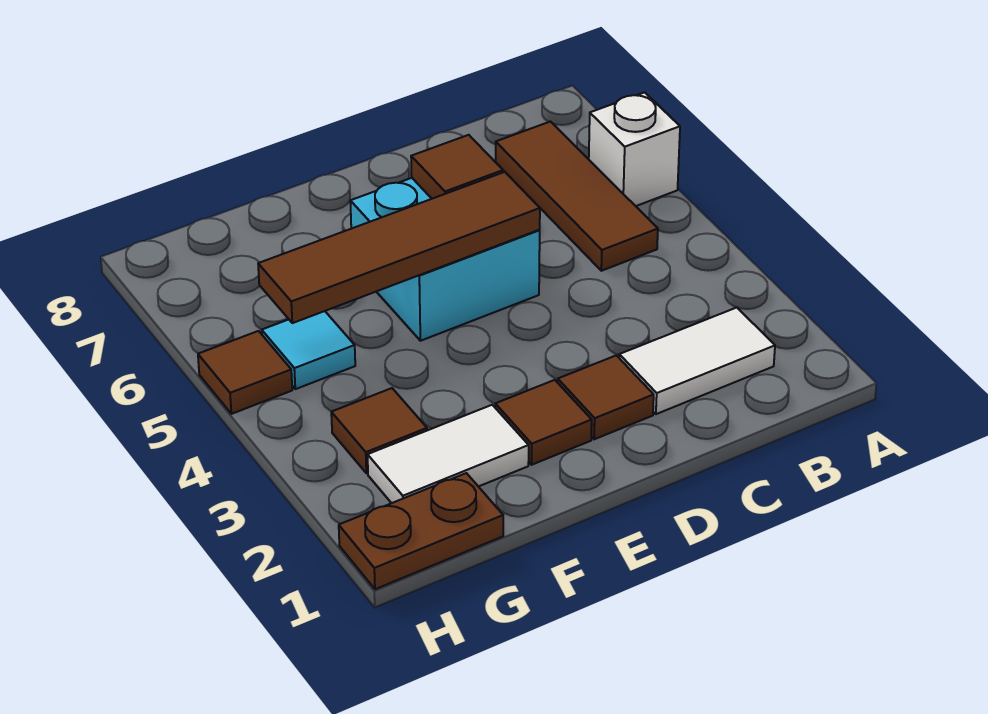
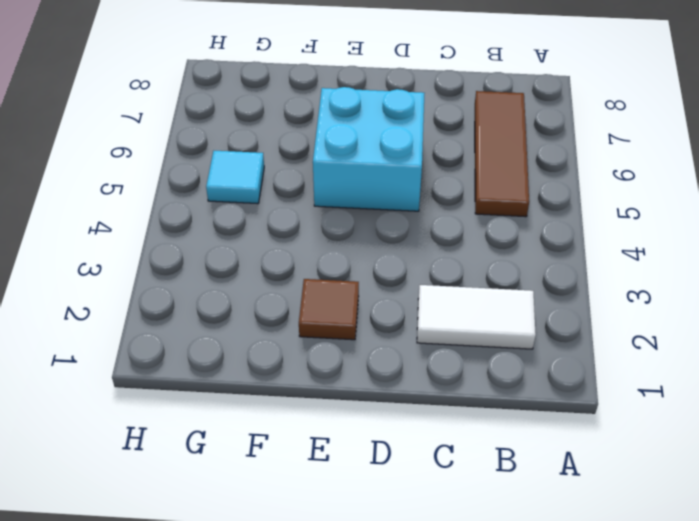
none -> white brick A6 level 1
none -> brown tile D2 level 1
none -> white tile F2:G2 level 1

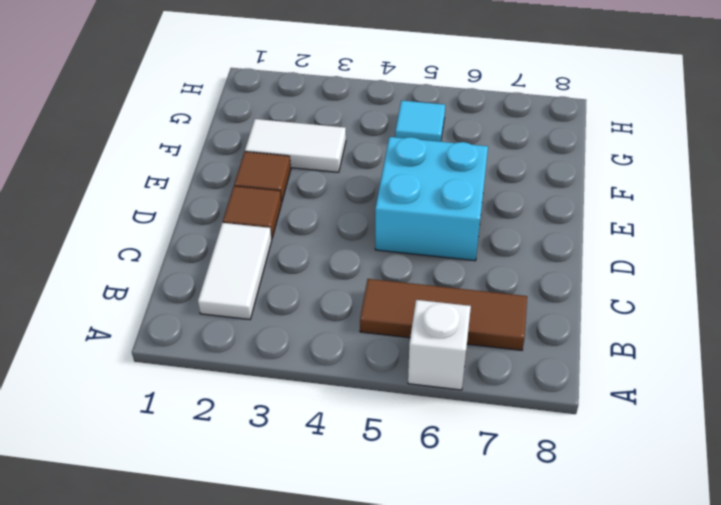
white tile F2:F3 level 1 -> white tile F2:G2 level 1
none -> brown plate G1:H1 level 1
none -> brown tile G3 level 1
none -> brown tile H5 level 1

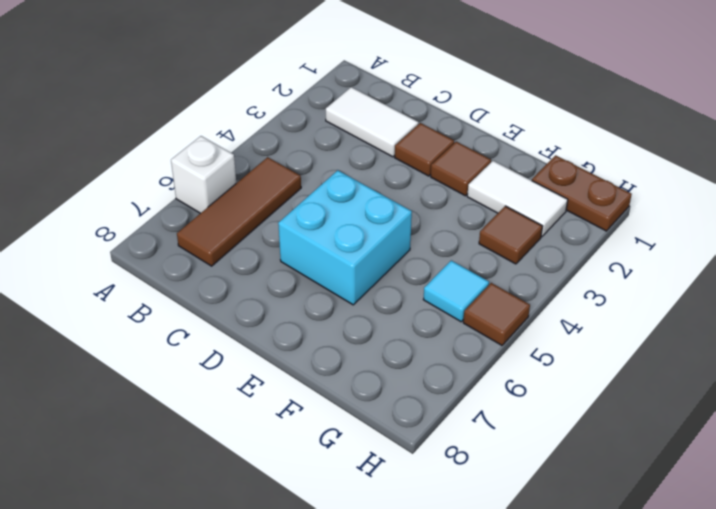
none -> brown tile D5:G5 level 2
none -> brown tile D6 level 2

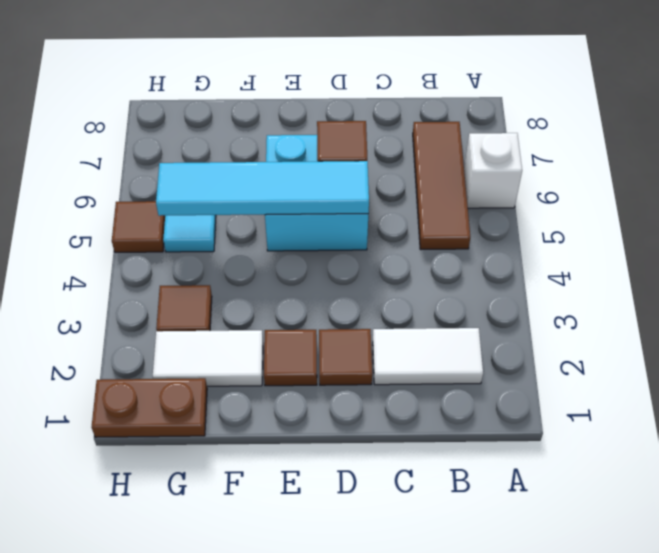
cyan tile D5:G5 level 2 -> brown tile D5:G5 level 2

